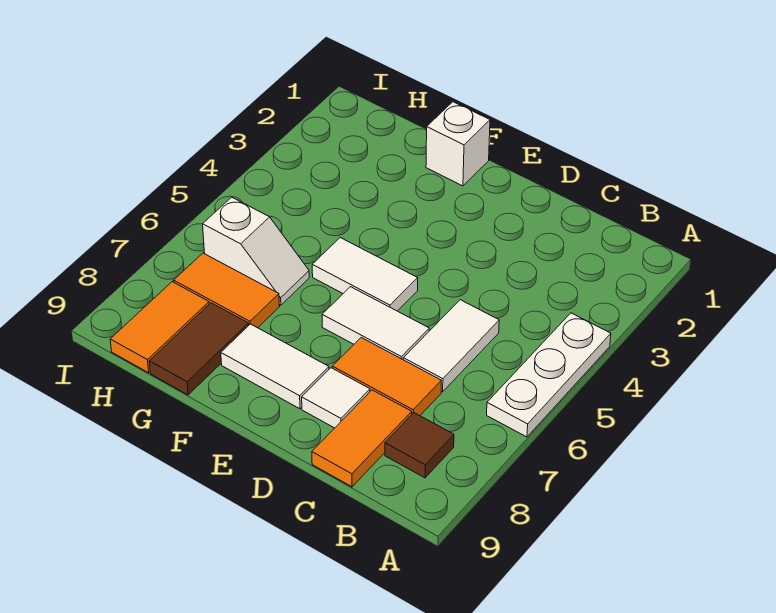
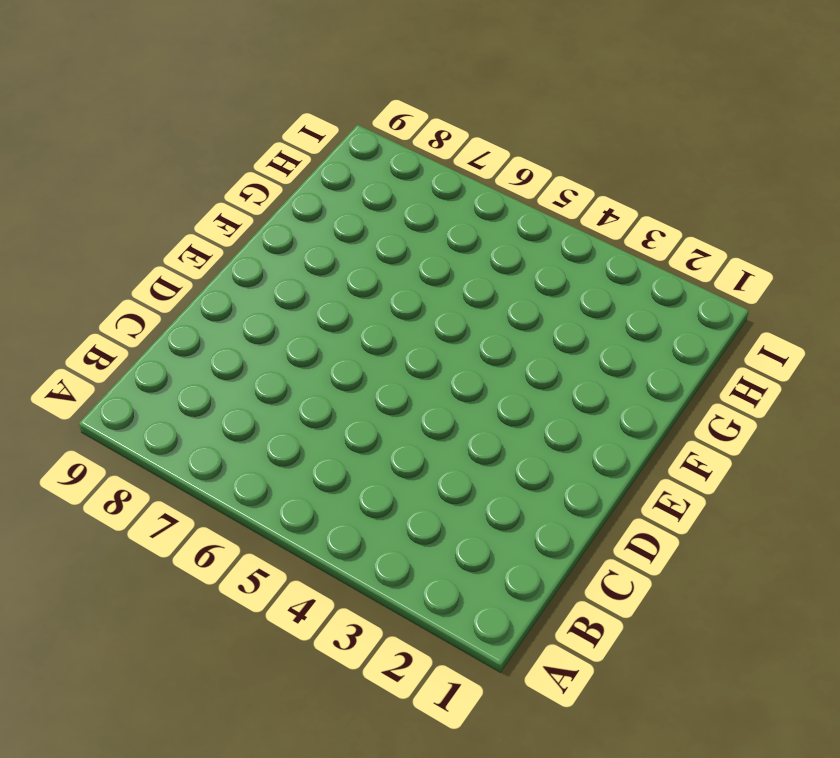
none -> white plate A4:A6 level 1
none -> brown tile B8 level 1
none -> white tile C5:C6 level 1

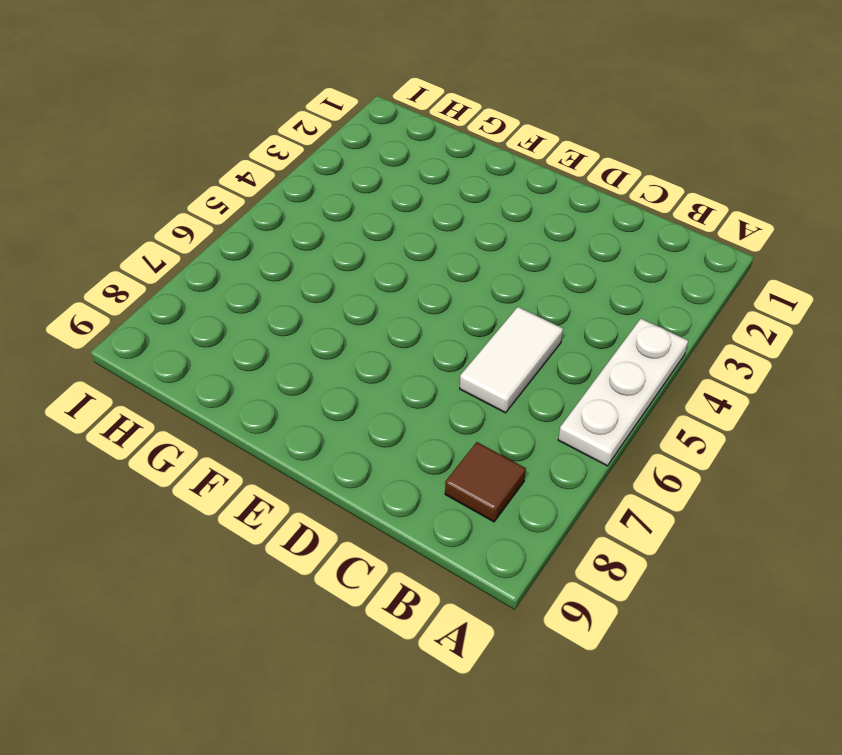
none -> orange tile C7:D7 level 1
none -> orange tile C8:C9 level 1
none -> white tile D6:E6 level 1

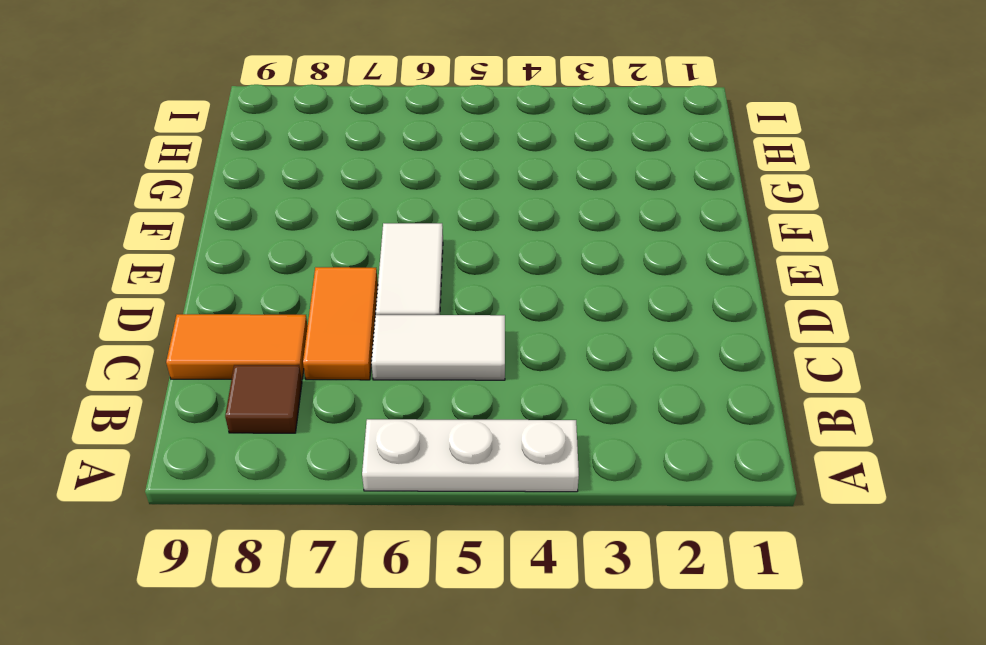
none -> white tile D8 level 1
none -> white tile E5:F5 level 1
none -> white tile E8:F8 level 1

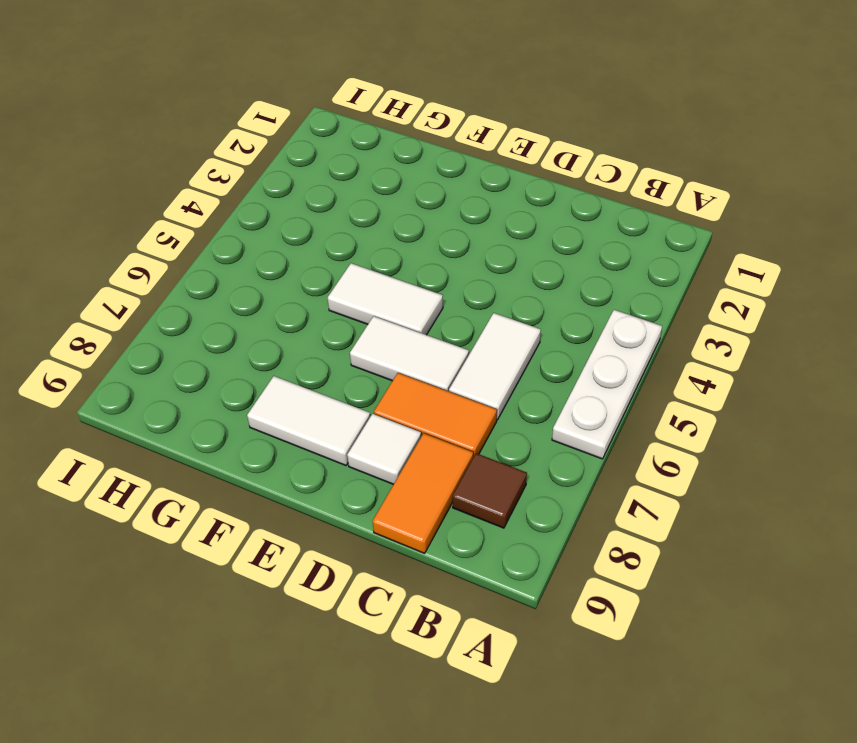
none -> white brick F1 level 1
none -> white slope G6:H6 level 1 top H
none -> orange tile G7:H7 level 1

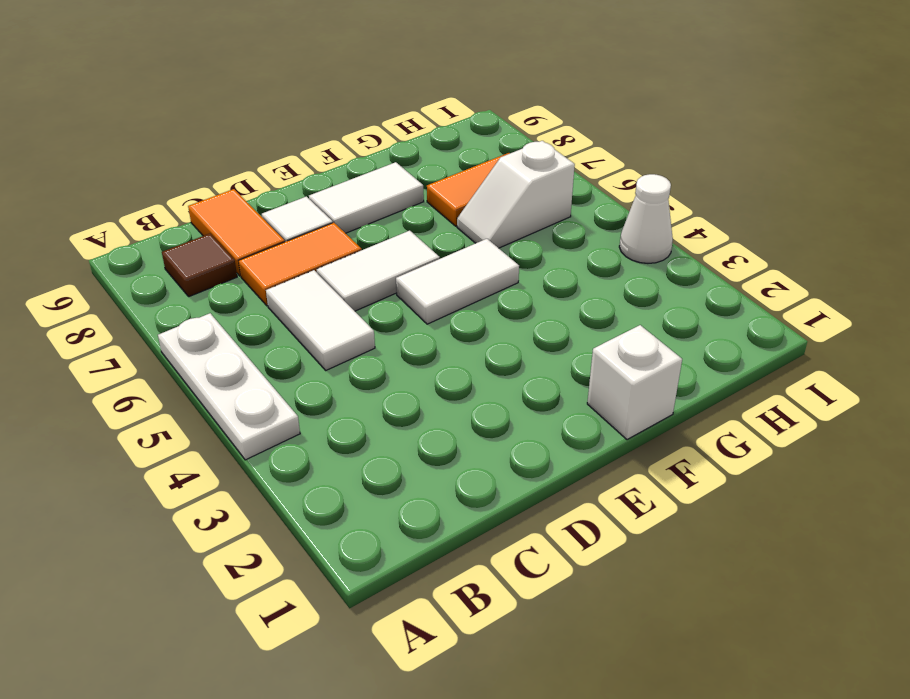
white cone I4 level 1 -> none
none -> brown tile G8:G9 level 1
none -> orange tile H8:H9 level 1

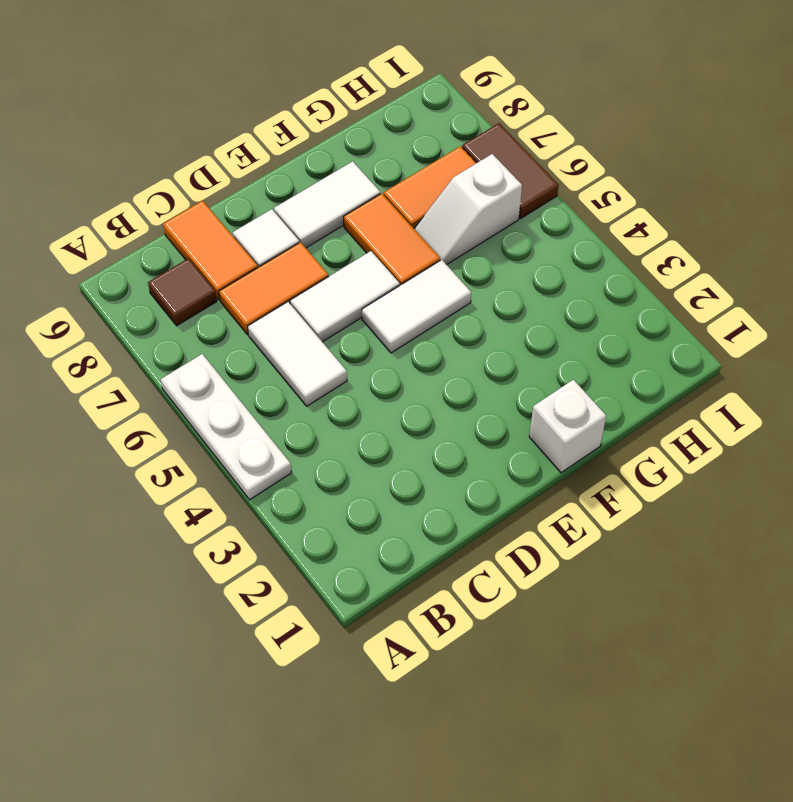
orange tile F6:F7 level 1 -> orange tile H8:H9 level 1
brown tile I6:I7 level 1 -> brown tile G8:G9 level 1

